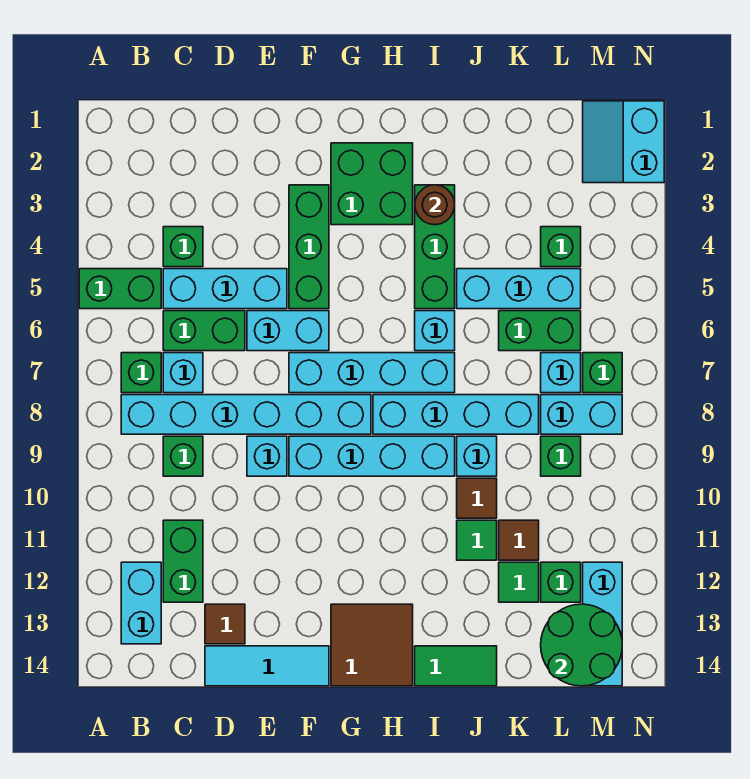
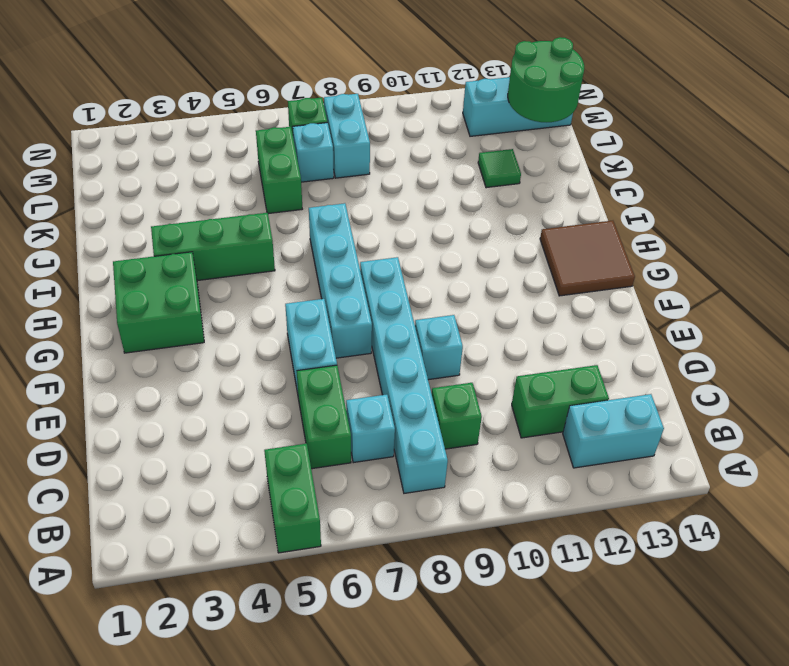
none -> green brick B7 level 1
none -> green brick C4 level 1
none -> cyan brick C5:E5 level 1
none -> brown tile D13 level 1

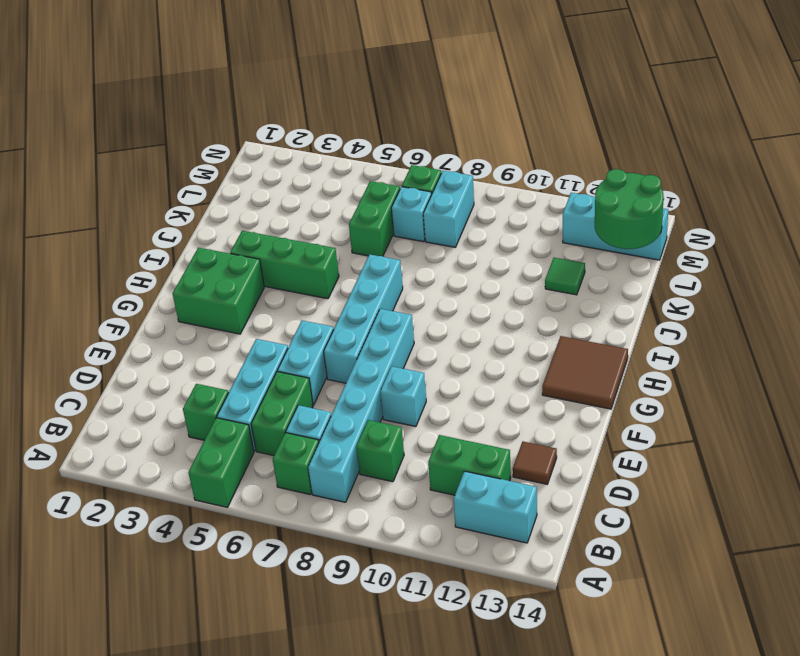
none -> cyan tile D14:F14 level 1
none -> green brick F3:F5 level 1
none -> cyan brick F9:I9 level 1
none -> cyan brick H8:K8 level 1

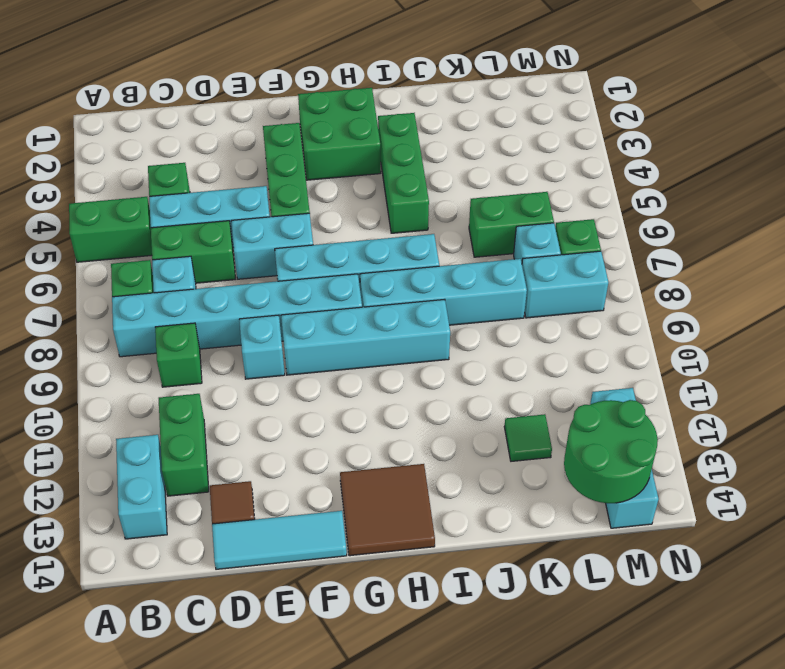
none -> cyan brick I6 level 1
none -> green tile I14:J14 level 1
none -> cyan brick J5:L5 level 1
none -> cyan brick J9 level 1

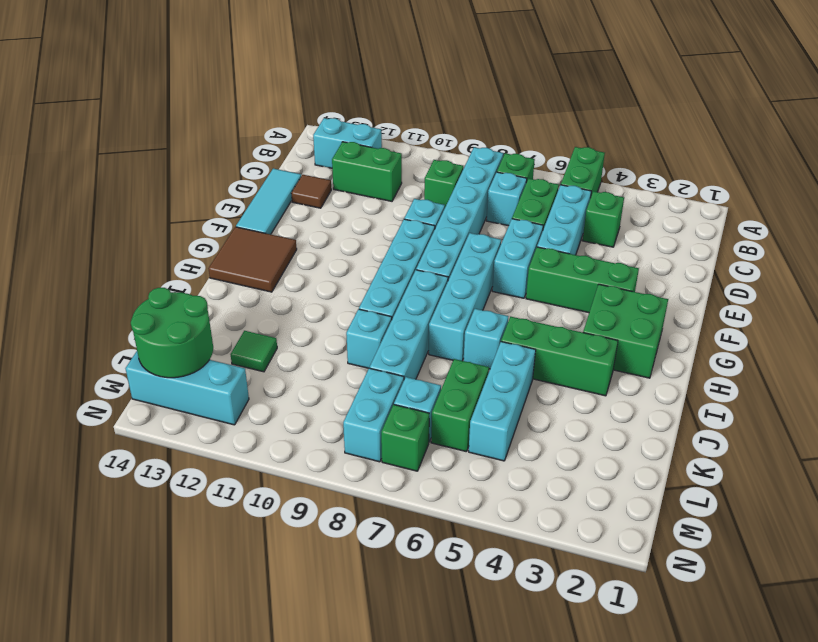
none -> green tile I14:J14 level 1
none -> brown tile J10 level 1
none -> green tile J11 level 1
none -> brown tile K11 level 1

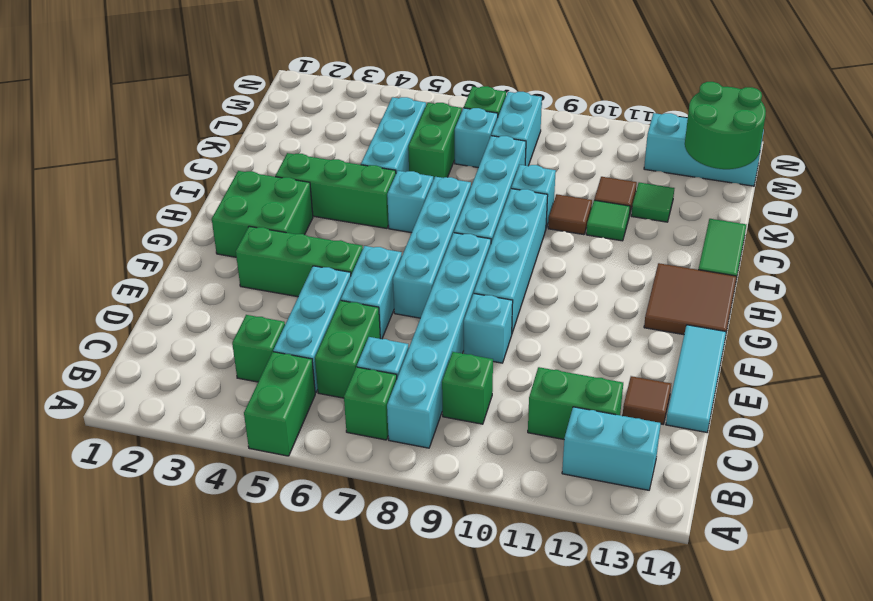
none -> green brick L4 level 1
none -> green brick L9 level 1
none -> green brick L12 level 1
none -> cyan slope M1:N2 level 1 top N

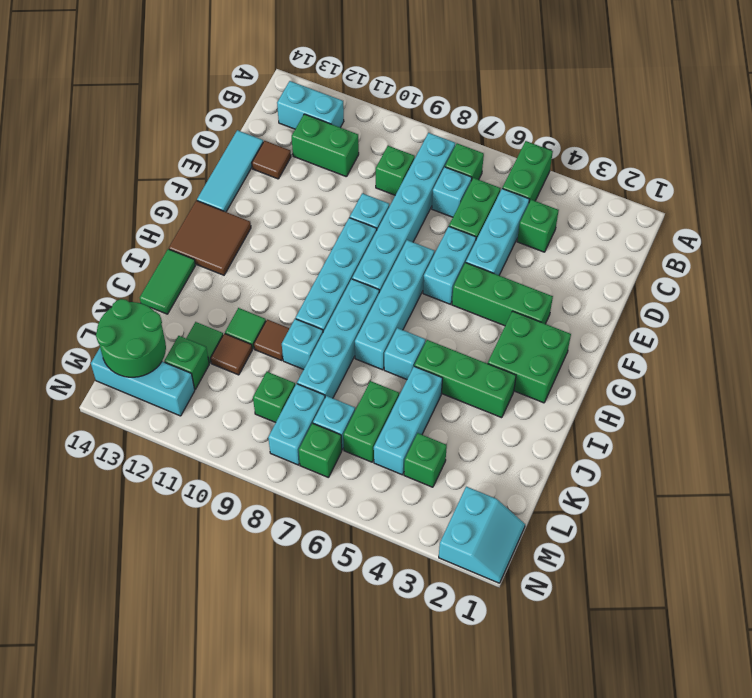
cyan slope M1:N2 level 1 top 2 -> cyan slope M1:N2 level 1 top N
none -> brown round brick I3 level 2

